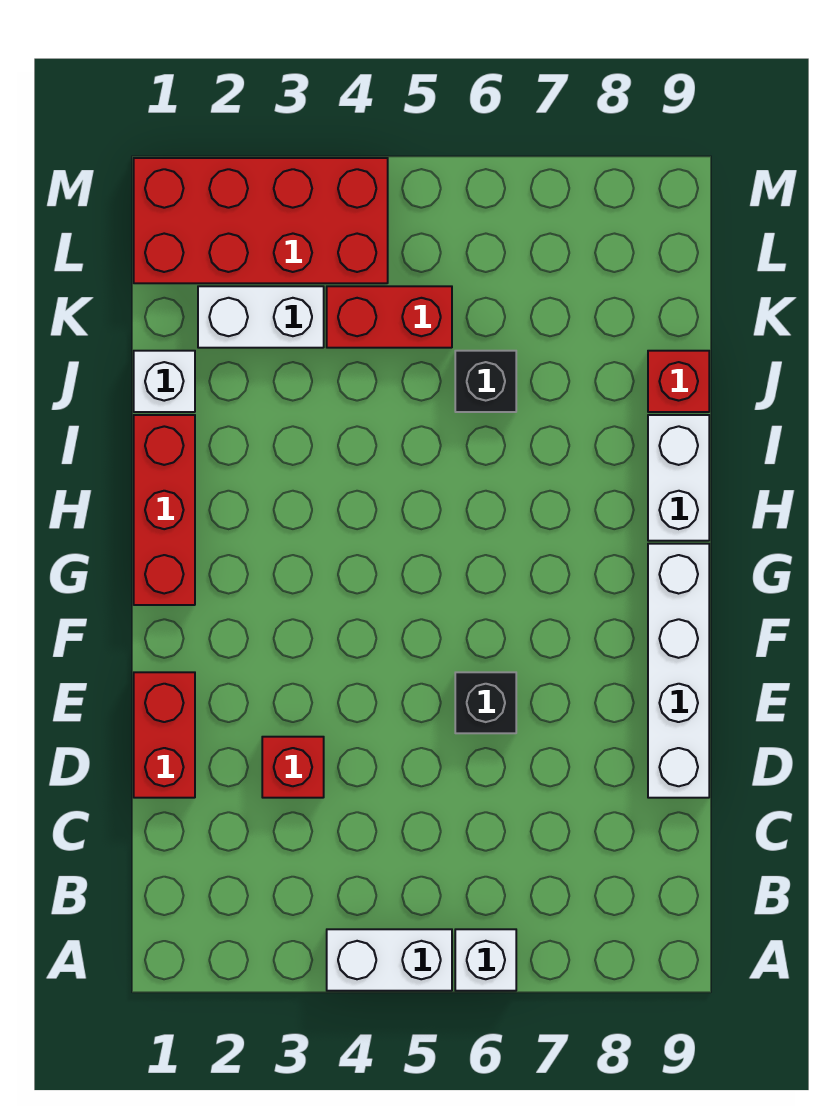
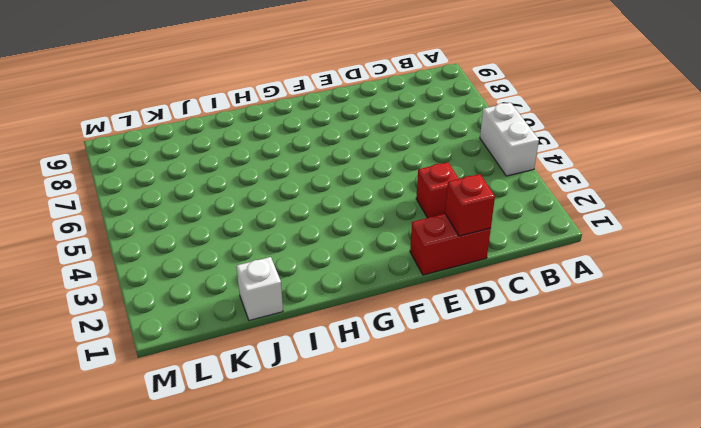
red brick D1 level 2 -> red brick J9 level 1
none -> white brick A6 level 1
none -> white brick D9:G9 level 1
none -> black brick E6 level 1

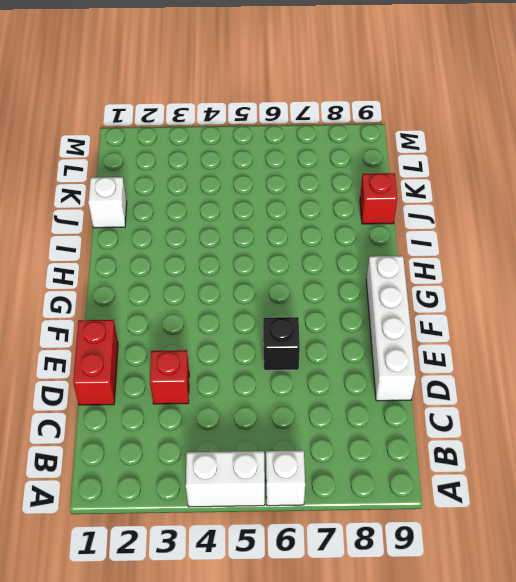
none -> red brick G1:I1 level 1
none -> white brick H9:I9 level 1
none -> black brick J6 level 1

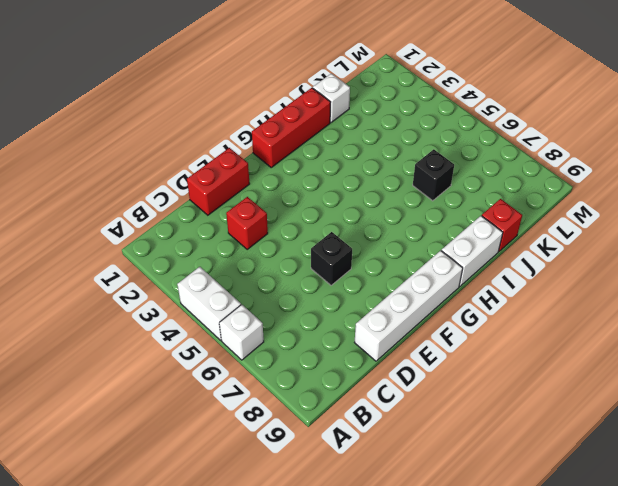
none -> white brick K2:K3 level 1
none -> red brick K4:K5 level 1
none -> red brick L1:M4 level 1

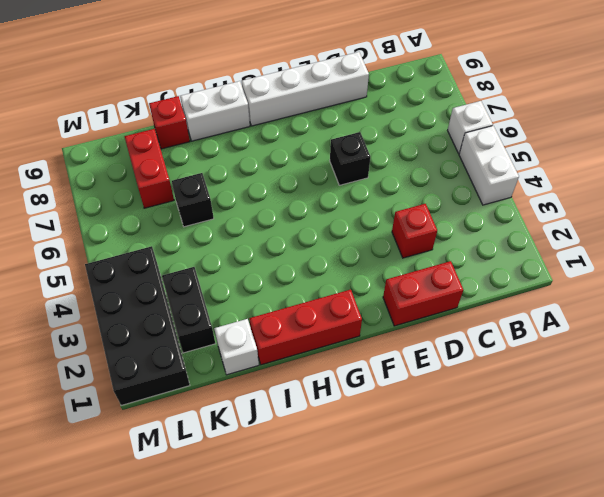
black brick K2:K3 level 1 -> white brick K2:K3 level 1
red brick K7:K8 level 1 -> red brick K4:K5 level 1
black brick L1:M4 level 1 -> red brick L1:M4 level 1

